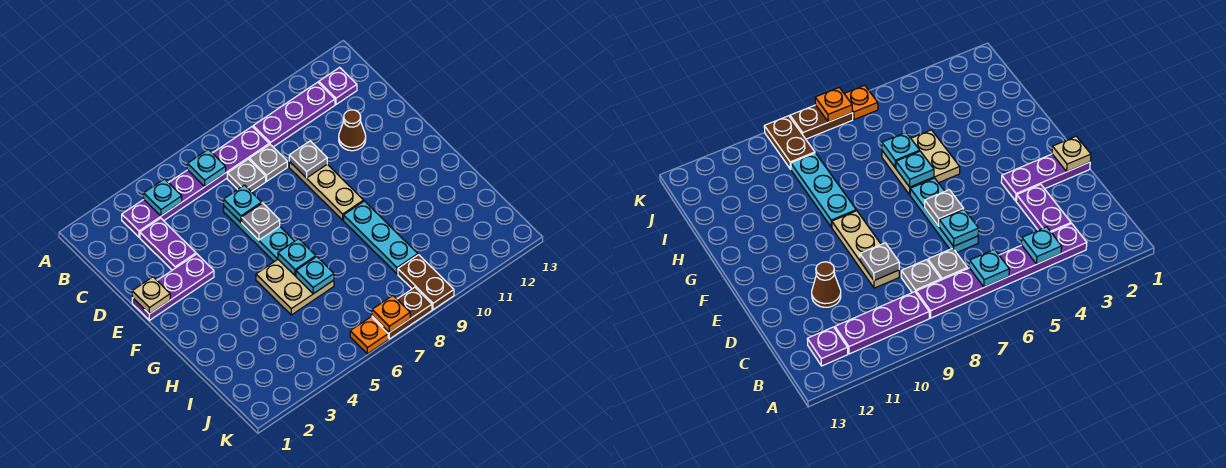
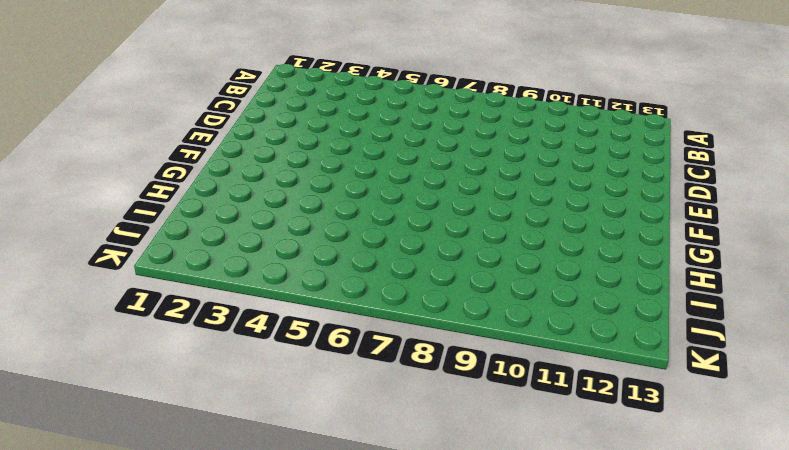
none -> purple plate B3:B8 level 1
none -> purple plate B9:B11 level 1
none -> purple plate B12 level 1

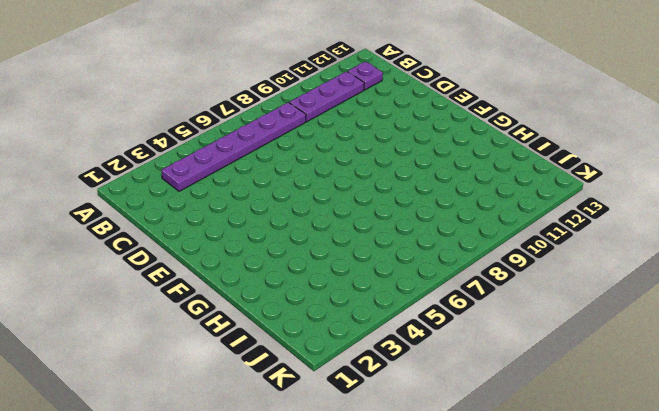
none -> purple plate C3:D3 level 1
none -> grey plate C7 level 1
none -> grey plate C8 level 1

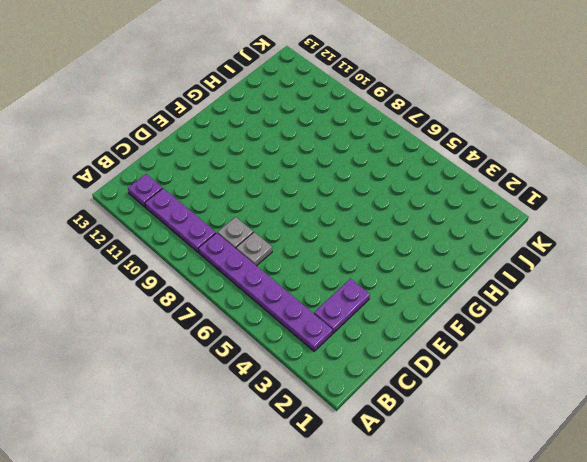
none -> cyan plate D6:F6 level 1
none -> tan plate D9:F9 level 1
none -> brown cone D11 level 1

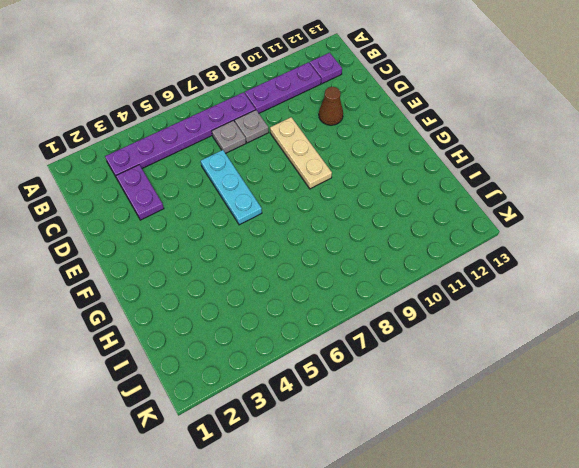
none -> purple plate E1:E3 level 1
none -> tan plate G5:H6 level 1
none -> cyan plate G9:I9 level 1

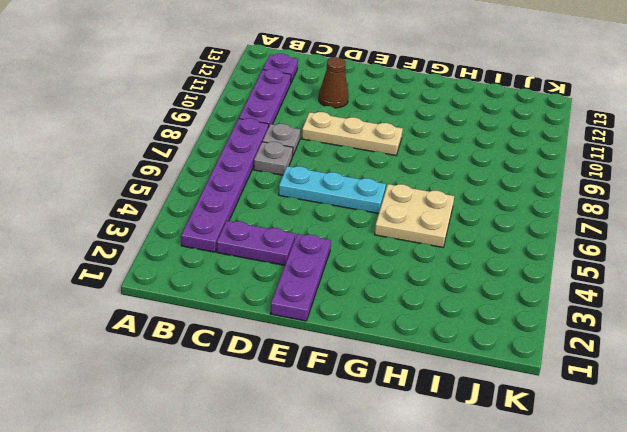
none -> cyan plate G9:I9 level 1
none -> brown plate J9:K9 level 1
none -> orange plate K6 level 1

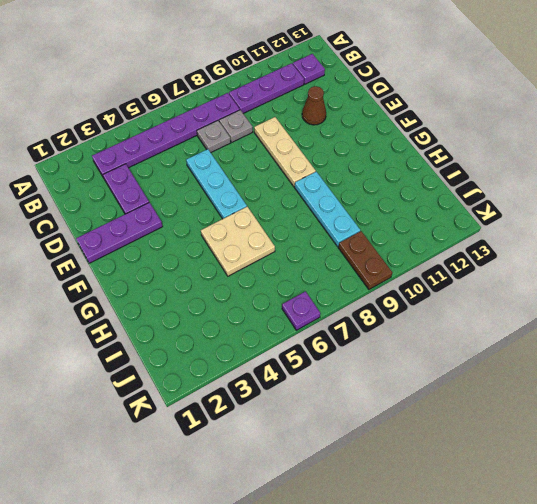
purple plate K6 level 1 -> orange plate K6 level 1
none -> brown plate K7:K8 level 1
none -> cyan plate B4 level 2
none -> cyan plate B6 level 2

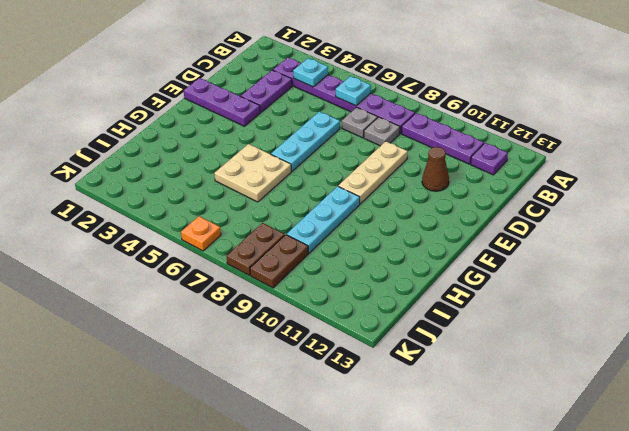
brown plate J8:K8 level 1 -> brown plate K7:K8 level 1
none -> cyan plate D6 level 2
none -> grey plate D9 level 2
none -> tan plate E1 level 2

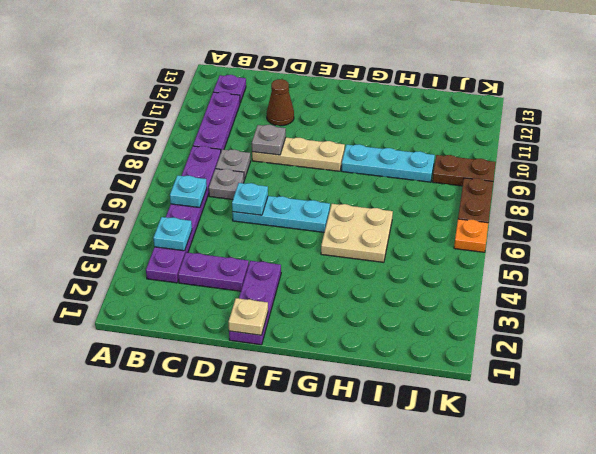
none -> grey plate E6 level 2
none -> cyan plate G6 level 2
none -> cyan plate H6 level 2

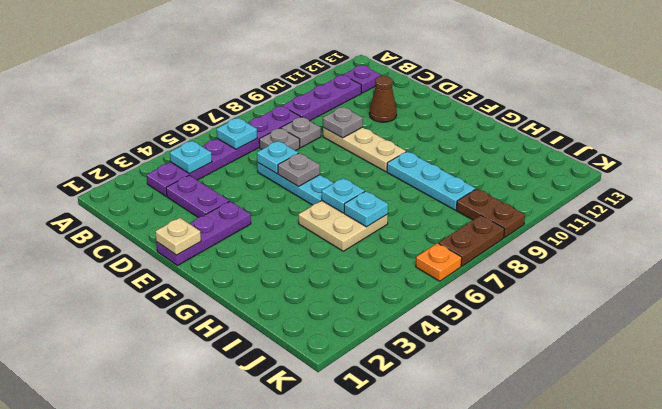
none -> orange plate K7 level 2

